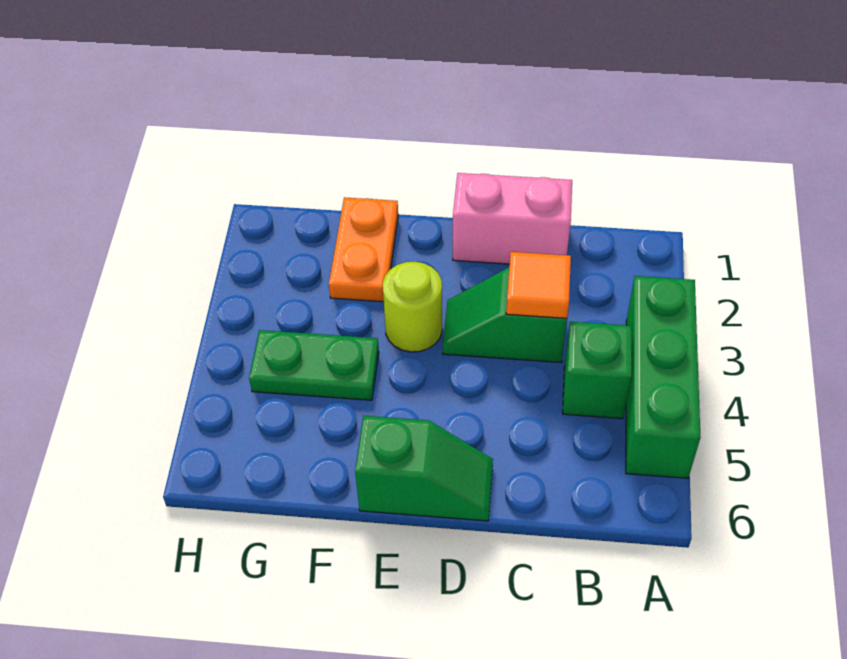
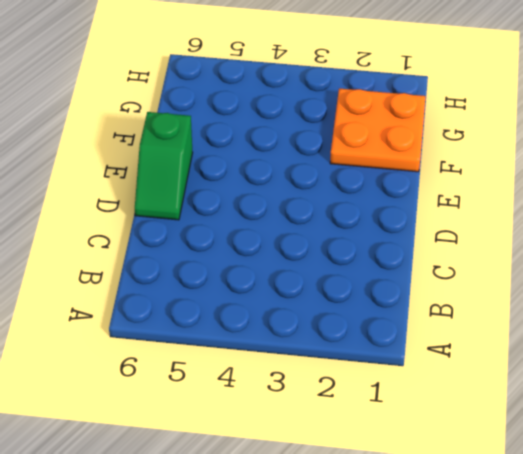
orange plate F1:G2 level 1 -> orange plate F1:F2 level 1
none -> green brick A3:A5 level 1
none -> green brick B4 level 1

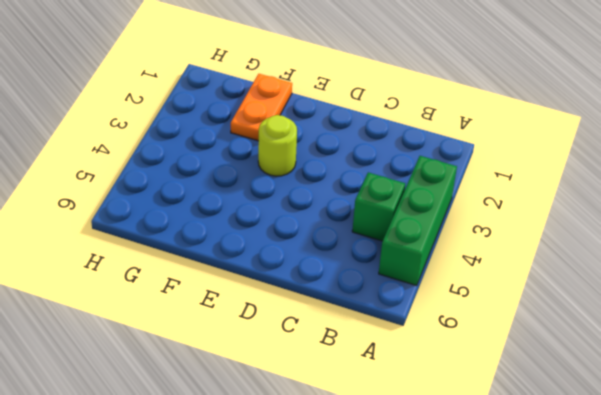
none -> pink brick C1:D1 level 1
none -> green slope C3:D3 level 1 top C

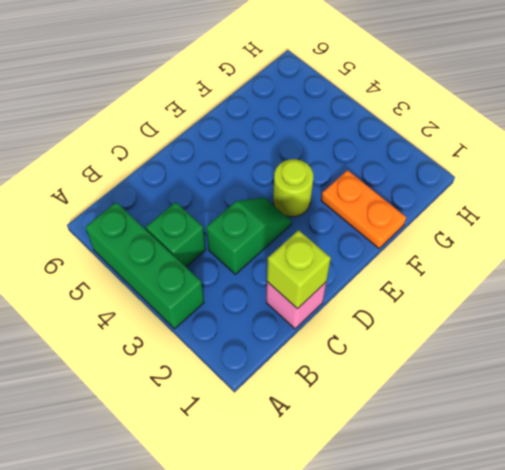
pink brick C1 level 1 -> pink brick C1:D1 level 1
lime brick C1 level 2 -> none
none -> green slope D6:E6 level 1 top E
none -> green plate F4:G4 level 1

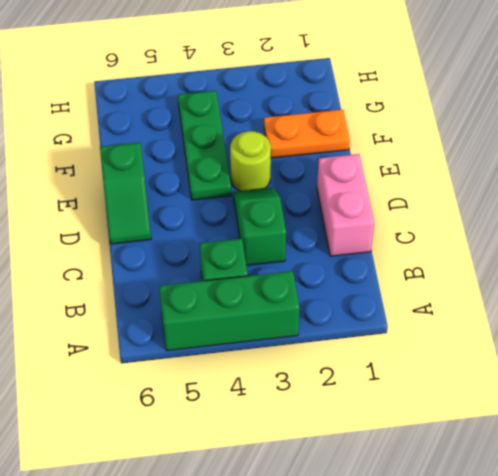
green plate E4:G4 level 1 -> green plate F4:G4 level 1
none -> orange tile C3 level 2

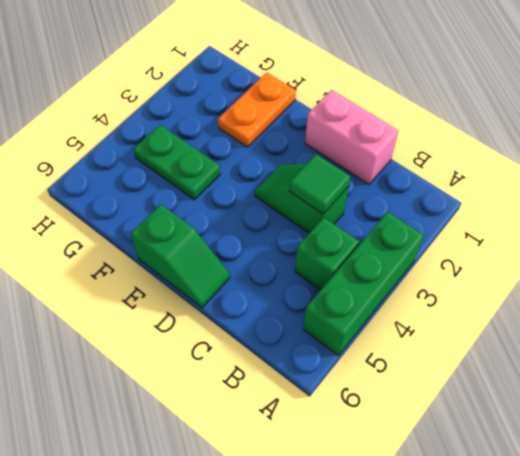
green tile C3 level 2 -> orange tile C3 level 2
none -> lime round brick E3 level 1

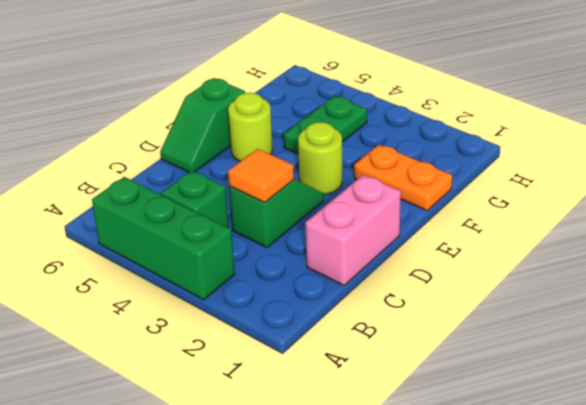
lime round brick E5 level 1 -> none

